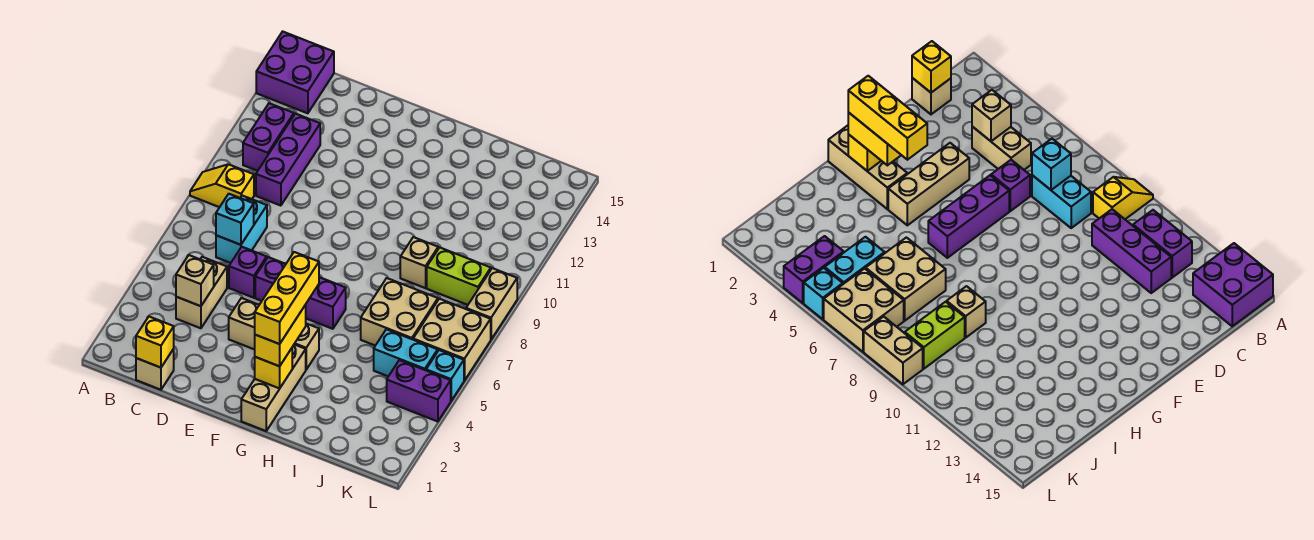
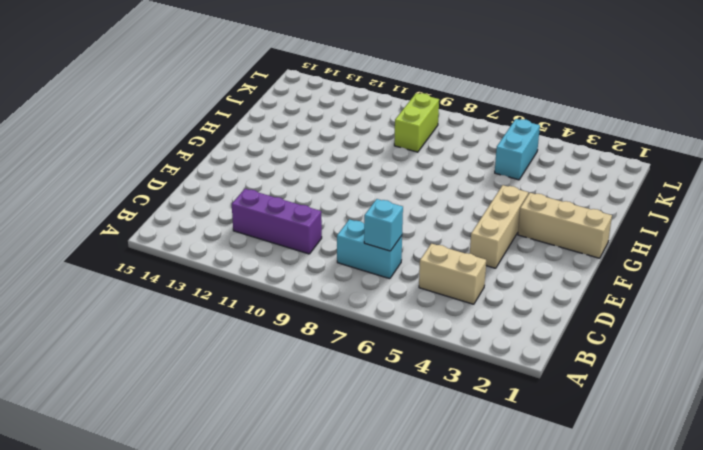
none -> yellow slope A9:B9 level 1 top B
none -> purple brick A14:B15 level 1
none -> purple brick B11:B12 level 1

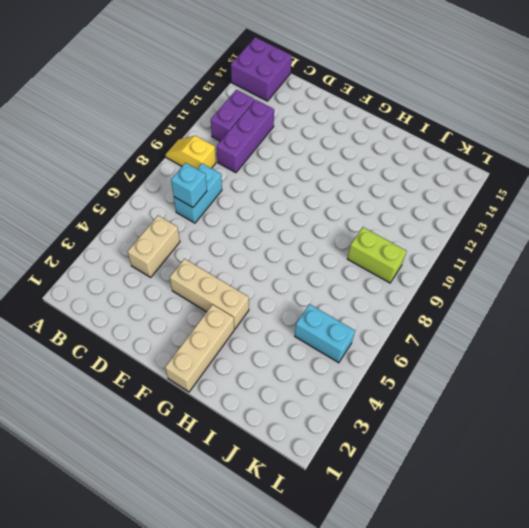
none -> tan brick C1 level 1
none -> purple brick D6 level 1
none -> purple brick E6:G6 level 1

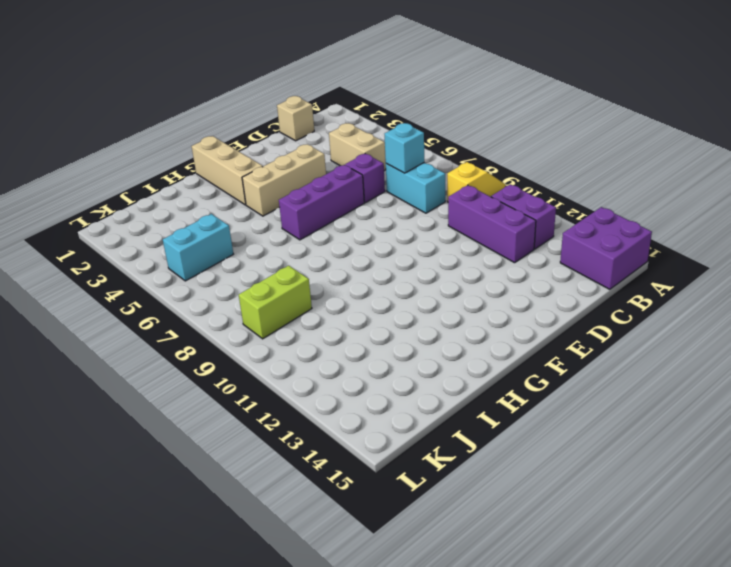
none -> tan brick I6:J7 level 1
none -> tan brick I9 level 1
none -> purple brick K4:L4 level 1

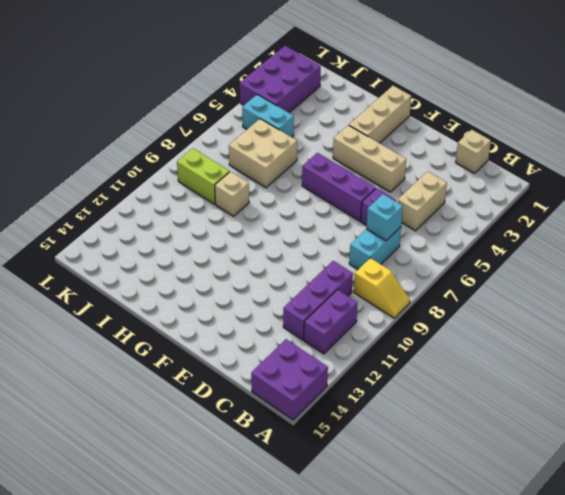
purple brick K2:L4 level 1 -> purple brick K4:L4 level 1
none -> tan brick K6:L7 level 1
none -> cyan brick L5 level 1
none -> tan brick L8:L9 level 1

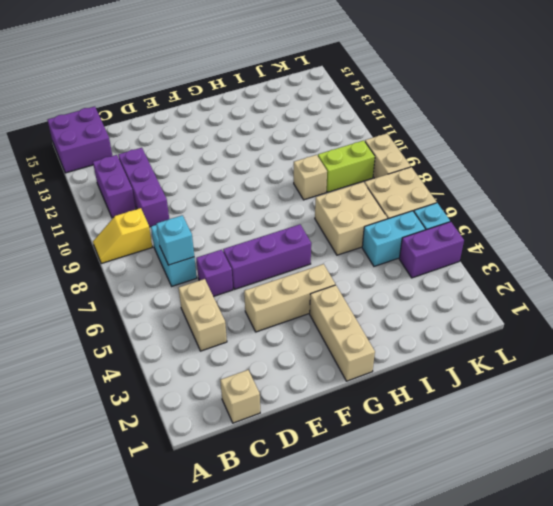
none -> yellow brick C1 level 2
none -> tan brick C4 level 2
none -> yellow brick G2 level 2

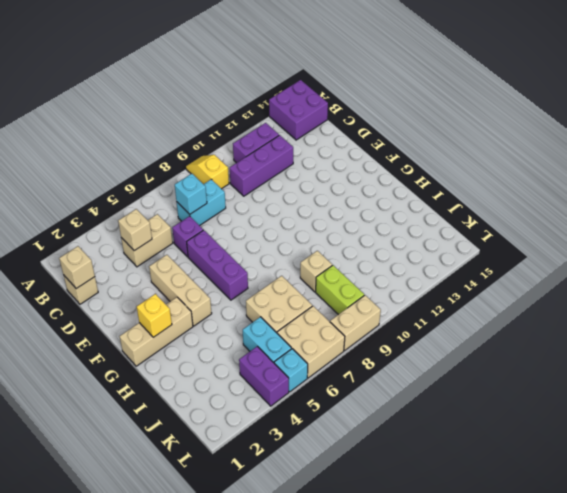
tan brick C1 level 2 -> yellow brick C1 level 2
none -> yellow brick G2:G3 level 3
none -> yellow brick G2:G4 level 4

